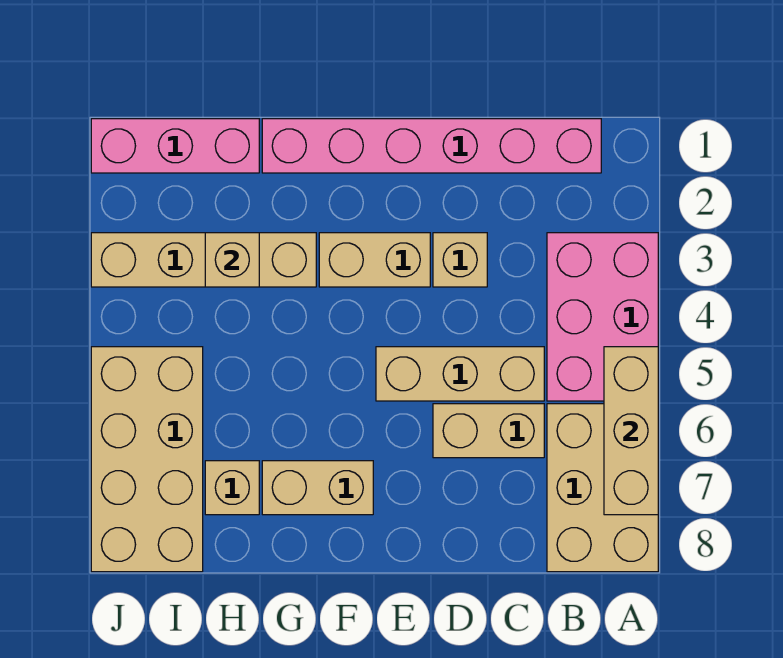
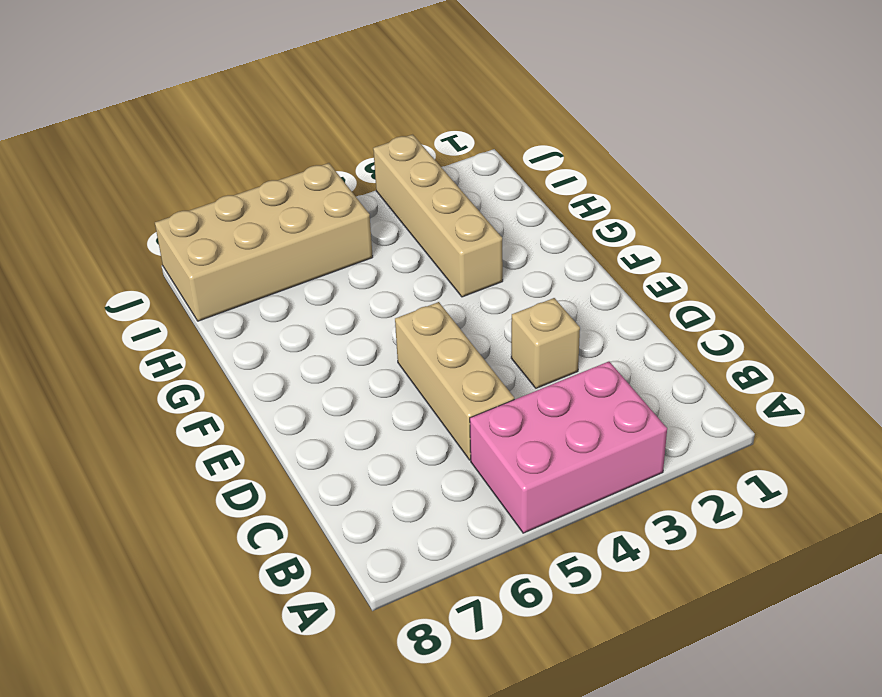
none -> tan brick A6:B8 level 1
none -> pink brick B1:G1 level 1
none -> tan brick C6:D6 level 1

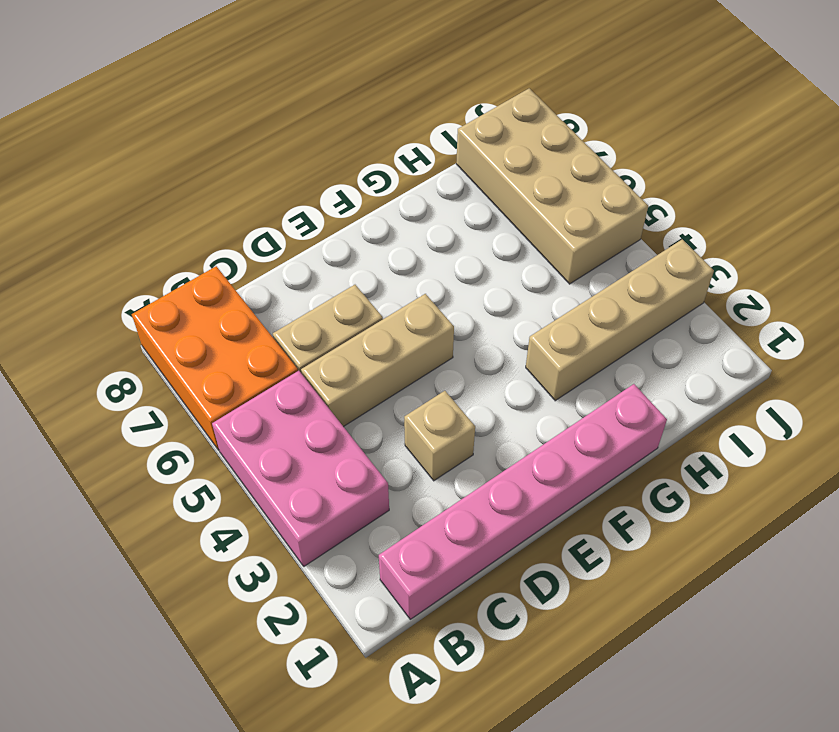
orange brick A6:B8 level 1 -> tan brick A6:B8 level 1
none -> tan brick E3:F3 level 1
none -> tan brick F7:G7 level 1
none -> pink brick H1:J1 level 1

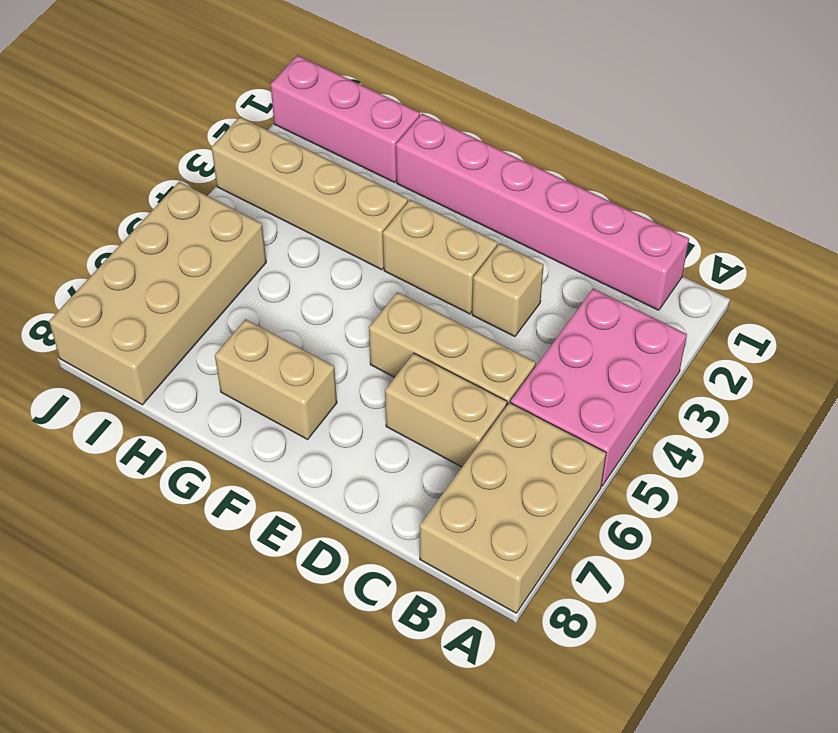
none -> tan brick H7 level 1
none -> tan brick A5:A7 level 2
none -> tan brick H3 level 2

